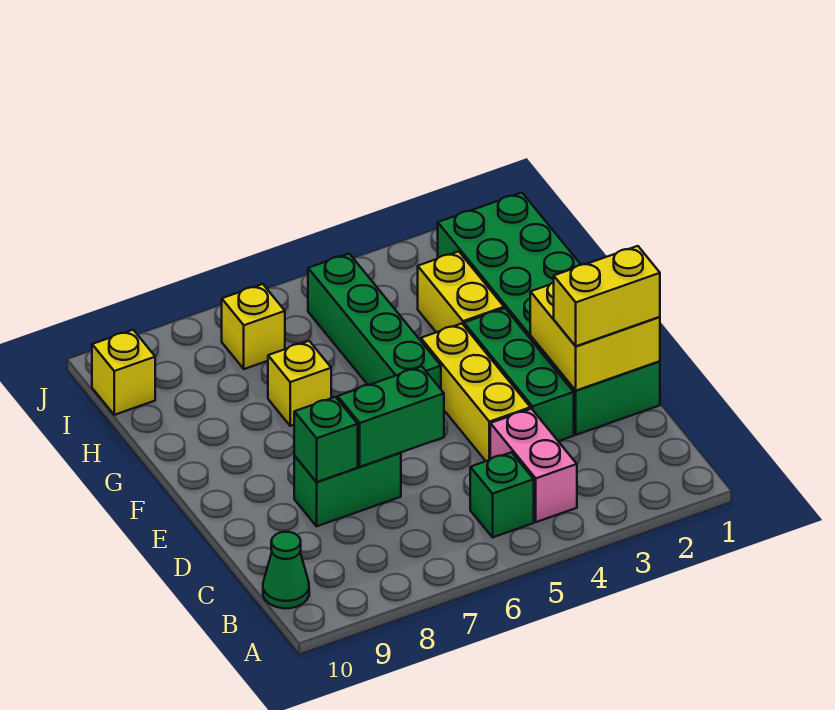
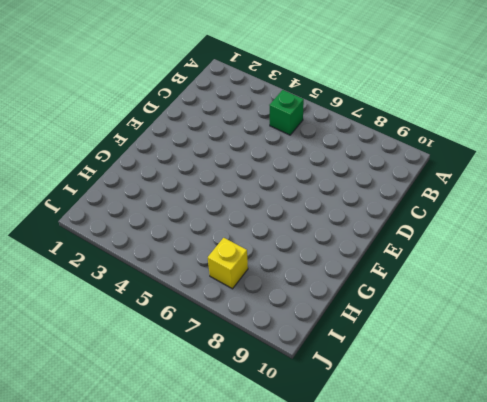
none -> pink brick B4:C4 level 1
none -> green cone B10 level 1
none -> green brick D1:I2 level 1

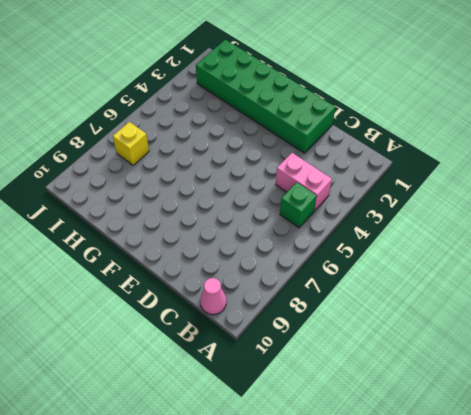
pink cone B10 level 1 -> green cone B10 level 1
none -> green brick D3:F3 level 1
none -> yellow brick D4:F4 level 1
none -> green brick D7:D8 level 1

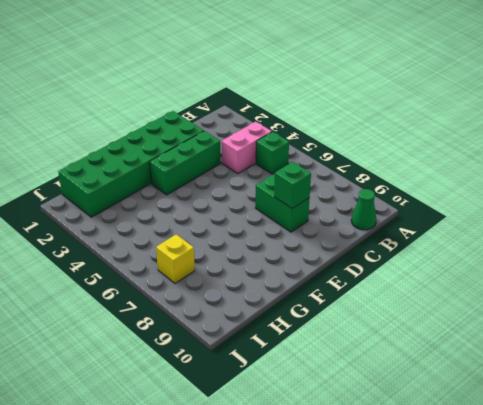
none -> yellow brick D4:F4 level 1
none -> green brick F5:I5 level 1
none -> yellow brick G3:H3 level 1

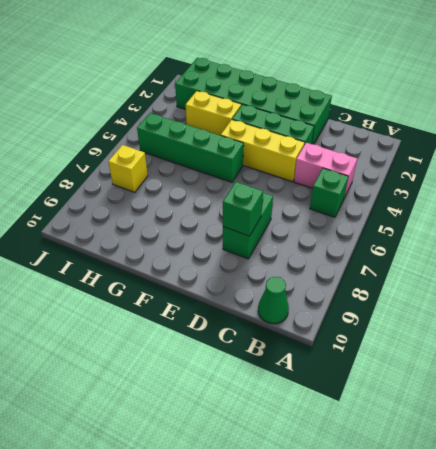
none -> yellow brick G7 level 1
none -> yellow brick I10 level 1
none -> yellow brick D1:E2 level 2

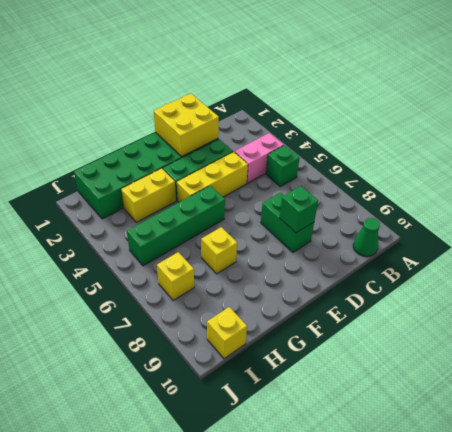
none -> green brick D6:D7 level 2
none -> yellow brick D1:D2 level 3

